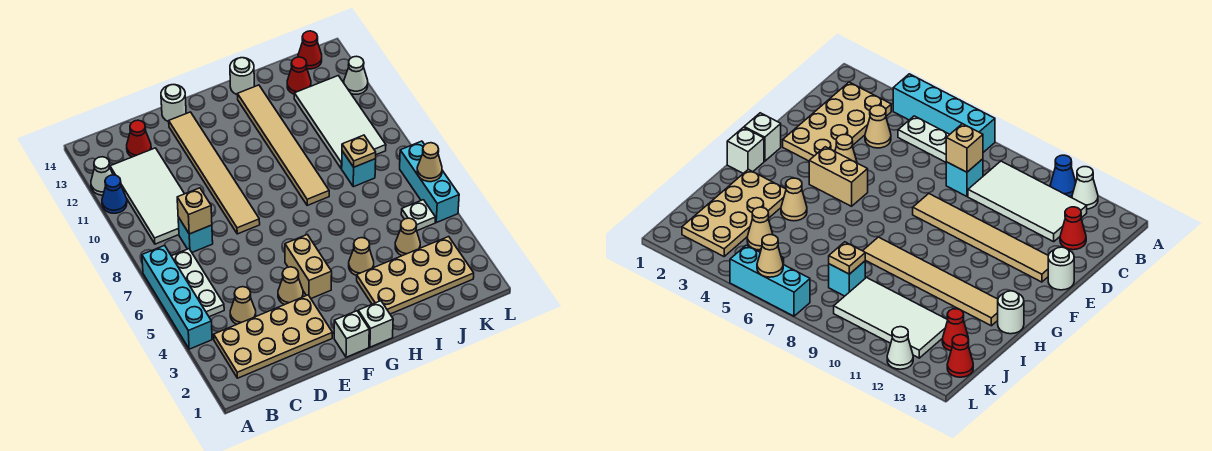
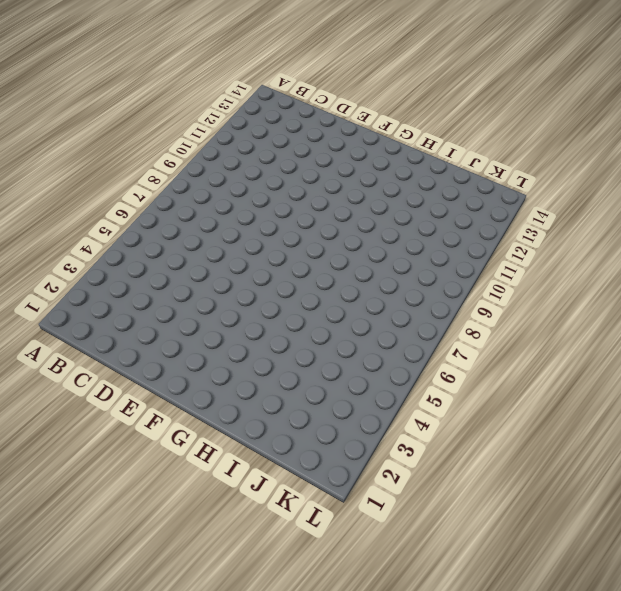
none -> cyan brick A4:A7 level 1
none -> blue cone A11 level 1
none -> white cone A12 level 1
none -> tan plate B2:E3 level 1

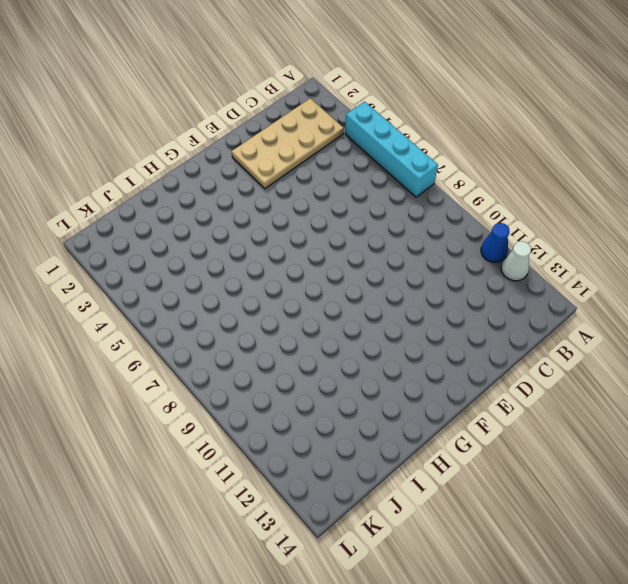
none -> white plate B5:B7 level 1
none -> white tile B9:C12 level 1
none -> tan cone C4 level 1
none -> cyan brick C8 level 1

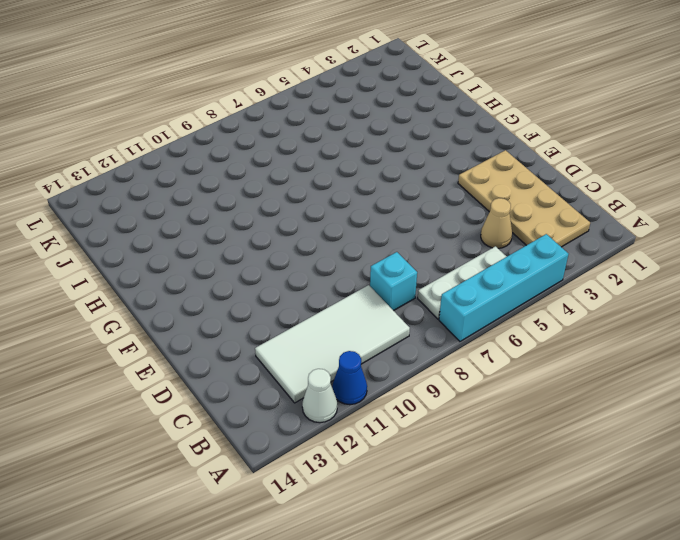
none -> red cone C13 level 1
none -> tan cone E4 level 1
none -> tan tile E8:E13 level 1
none -> white round brick E14 level 1

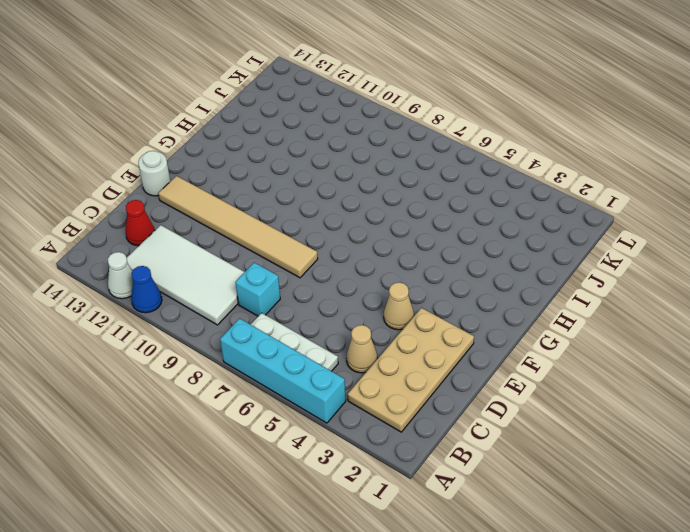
none -> white brick F1 level 1
none -> tan brick F4:F5 level 1
none -> white brick G1 level 1
none -> tan plate H2:K3 level 1

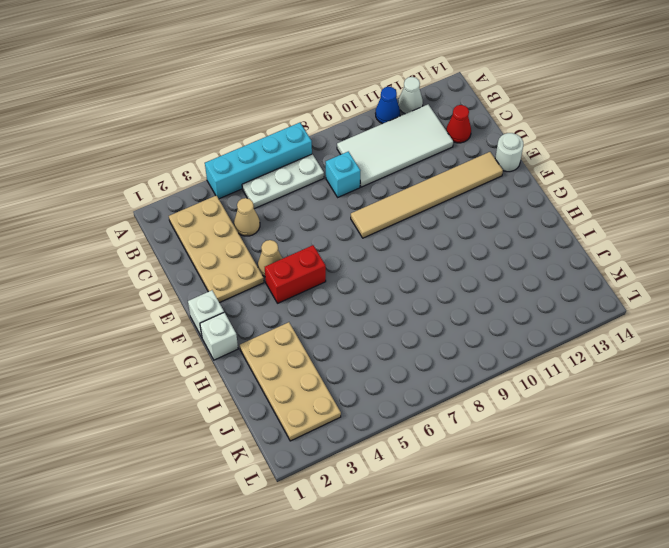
red brick F4:F5 level 1 -> tan brick F4:F5 level 1
none -> tan cone H4 level 1
none -> tan tile H8:H13 level 1
none -> white round brick H14 level 1
none -> tan cone J4 level 1

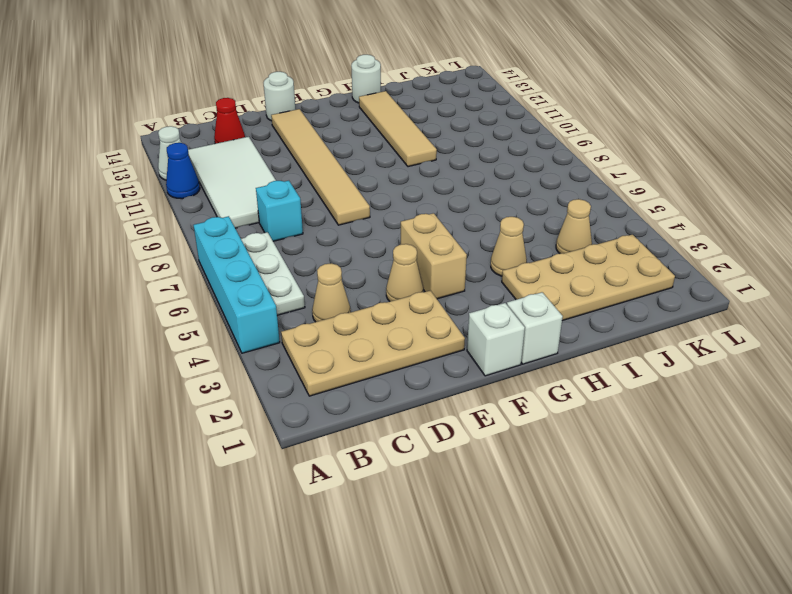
tan tile H10:H13 level 1 -> tan tile H8:H13 level 1
none -> cyan brick J8 level 1
none -> white tile J9:K12 level 1
none -> red cone J13 level 1
none -> white plate K5 level 1

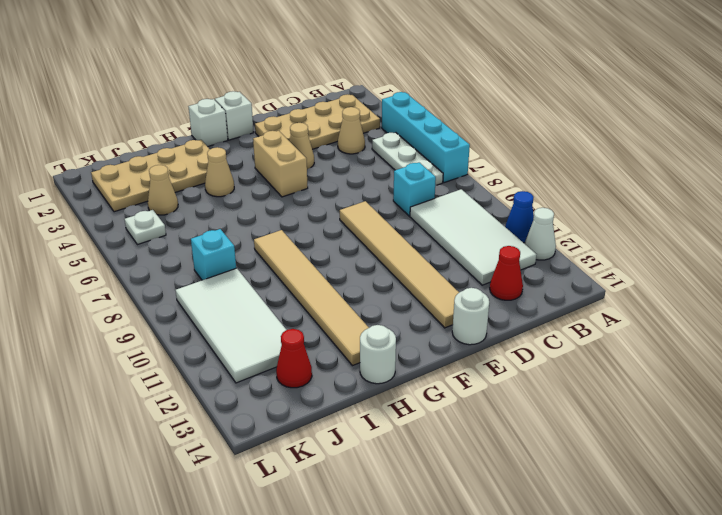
none -> red cone K14 level 1
none -> cyan brick L5:L7 level 1
none -> white cone L12 level 1
none -> tan brick C8 level 2

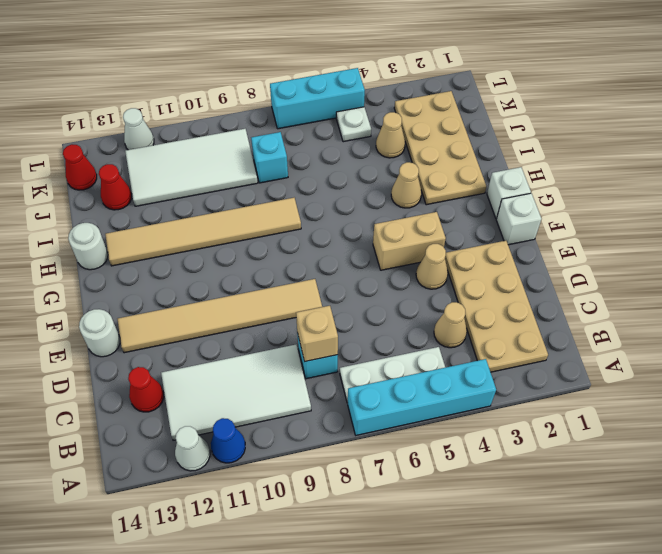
none -> tan plate J8 level 2
none -> tan cone L6 level 2

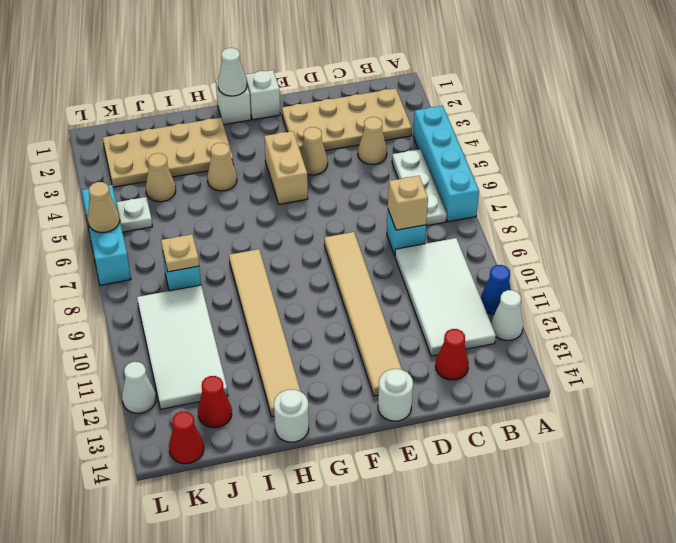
white cone G1 level 2 -> none

